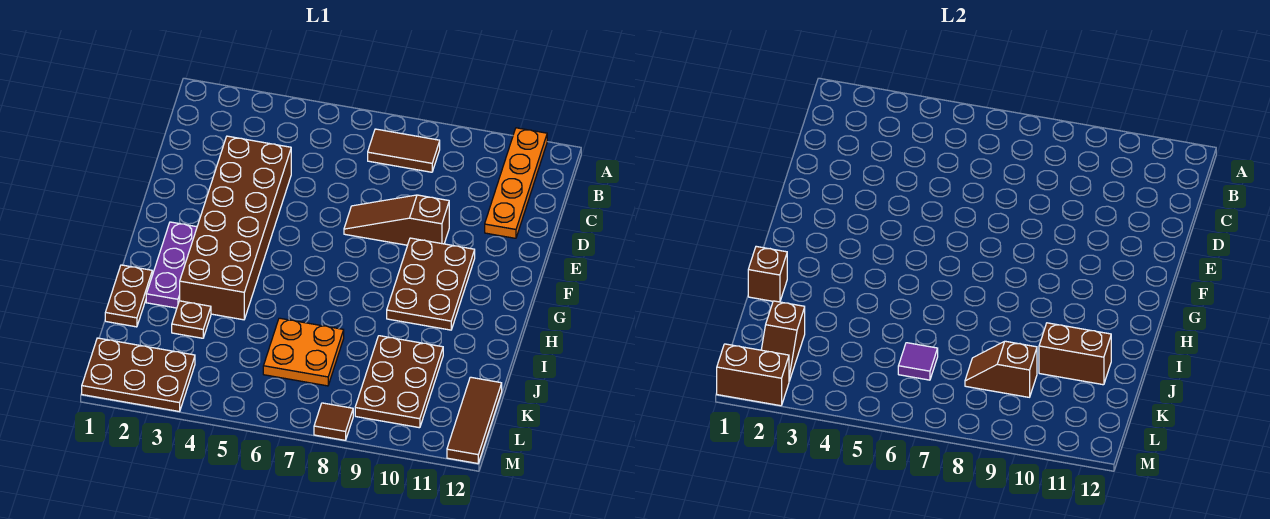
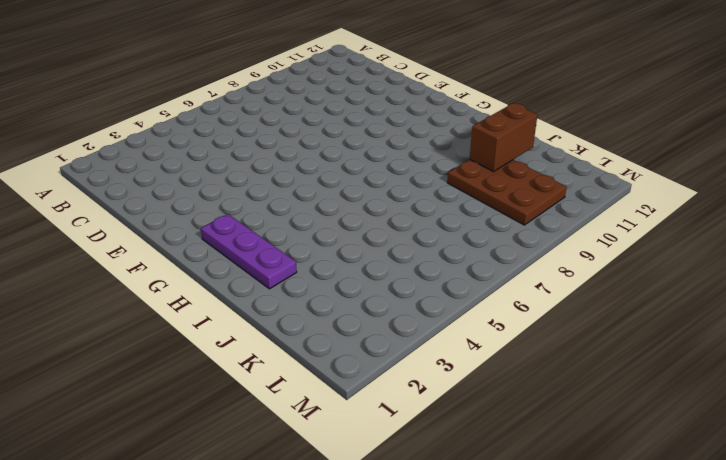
none -> orange plate A11:D11 level 1
none -> brown tile B7:B8 level 1
none -> brown brick D3:I4 level 1

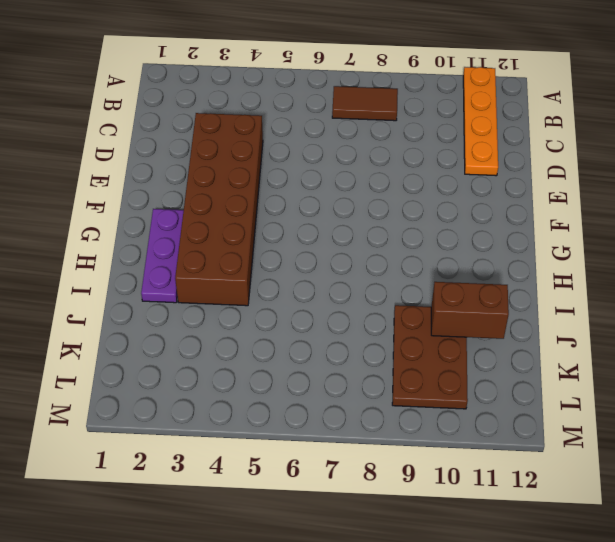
none -> brown slope E7:E9 level 1 top 9
none -> brown plate F9:H10 level 1
none -> brown plate I1:J1 level 1

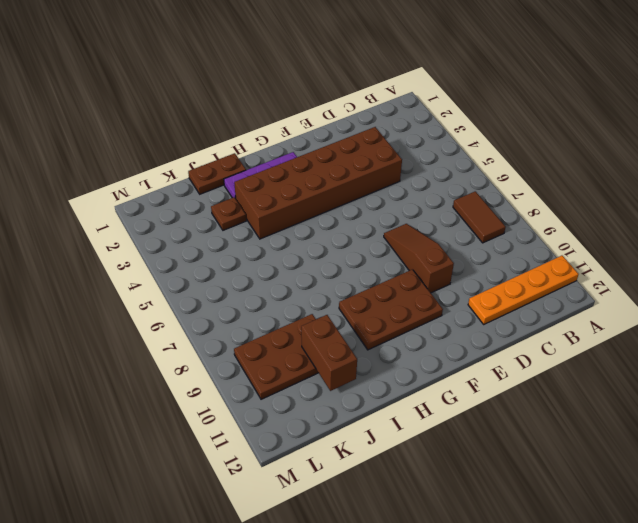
none -> orange plate J6:K7 level 1
none -> brown tile K12:M12 level 1
none -> brown plate L1:M3 level 1

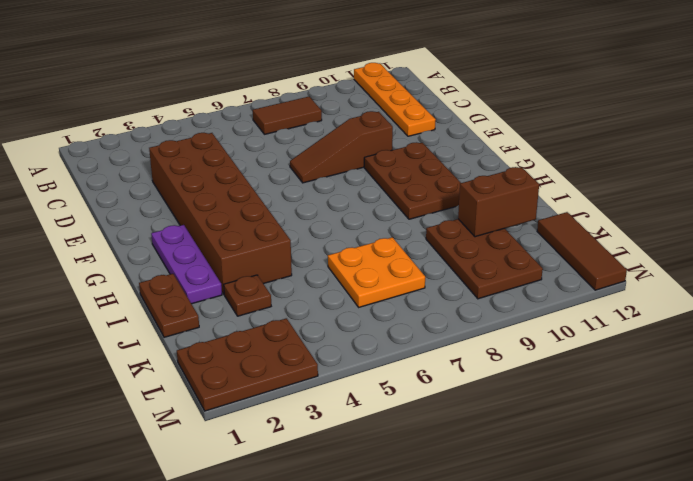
none -> brown tile M8 level 1
none -> brown brick I1 level 2
none -> brown slope K2:L2 level 2 top K

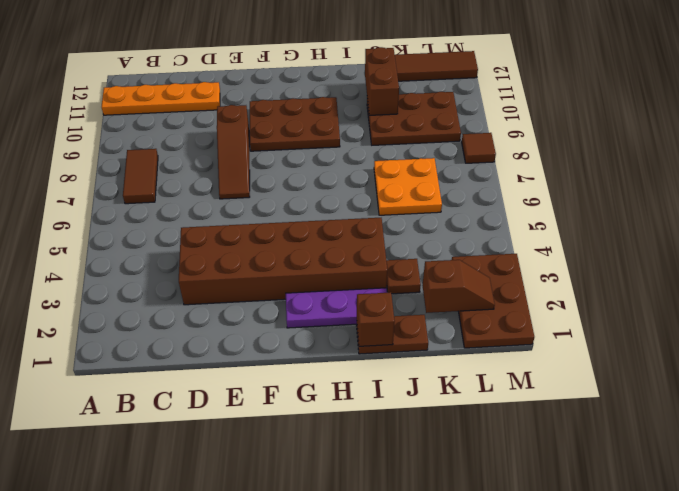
none -> purple tile K6 level 2
none -> brown slope K8:K9 level 2 top 9
none -> brown brick M1:M2 level 2

